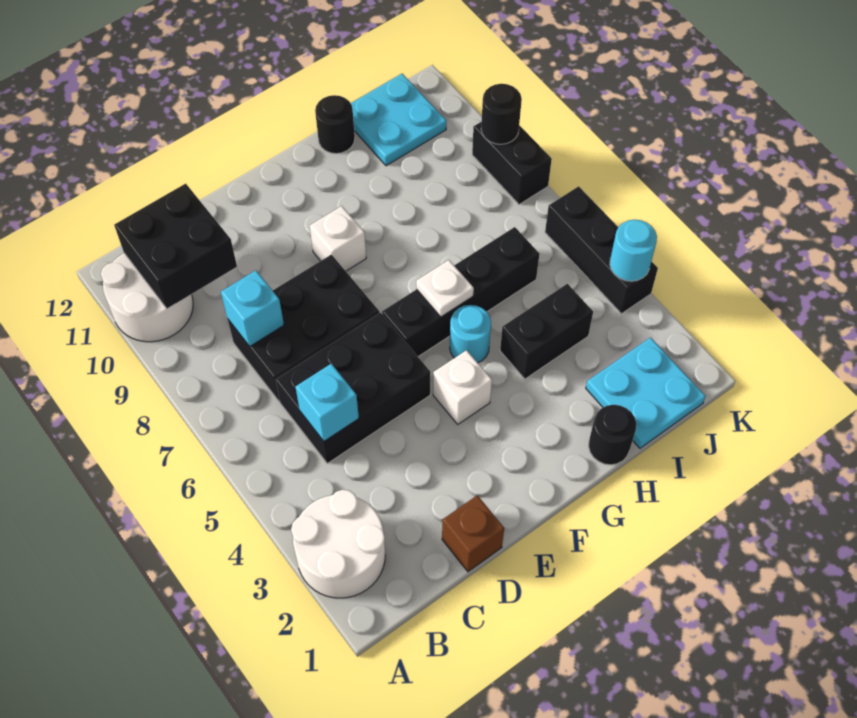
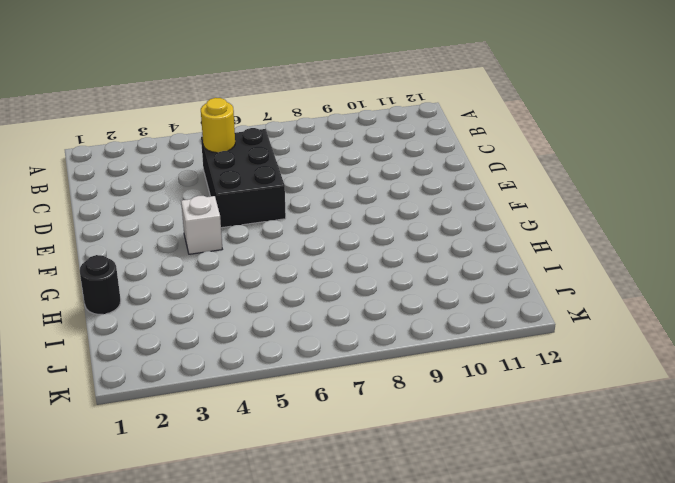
yellow round brick C5 level 2 -> cyan brick C5 level 2
none -> white round brick A2:B3 level 1
none -> white round brick A10:B11 level 1
none -> black brick C7:E8 level 1

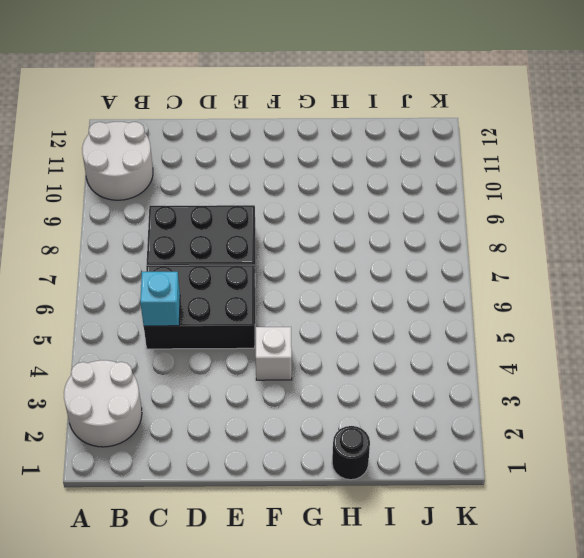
none -> brown brick D1 level 1
none -> black brick F6:I6 level 1
none -> white brick F9 level 1

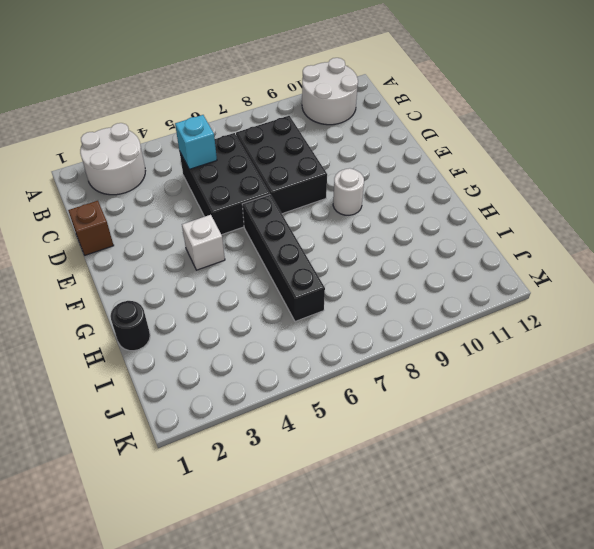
white round brick F9 level 1 -> white brick F9 level 1
none -> cyan round brick G5 level 1
none -> black brick H4:I4 level 1
none -> black round brick H12 level 1

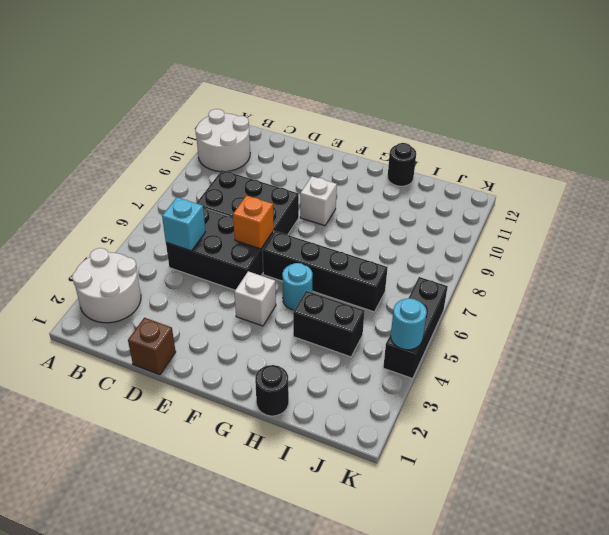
orange brick E6 level 2 -> none
none -> cyan plate I1:J2 level 1
none -> cyan plate I11:J12 level 1
none -> black brick K8:K9 level 1

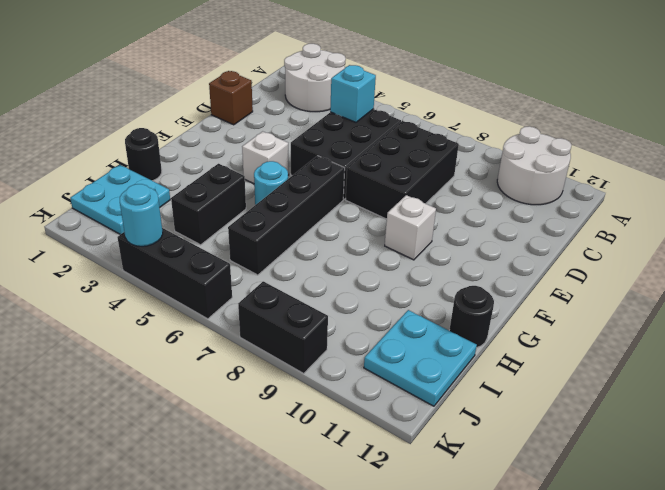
none -> black brick B10:C11 level 2
none -> cyan brick C8 level 2
none -> white plate G6 level 2

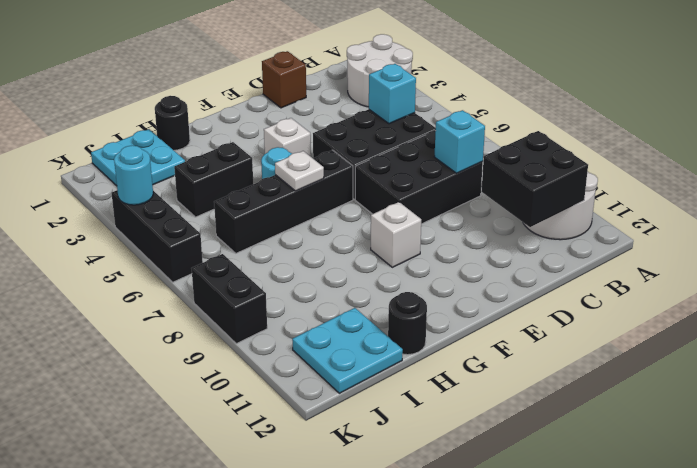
none -> black round brick K9 level 2

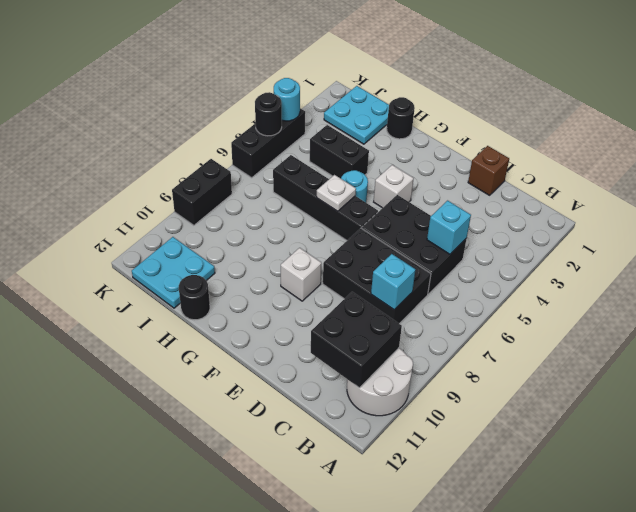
black round brick K5 level 2 -> black round brick K9 level 2
none -> white round brick A2:B3 level 1

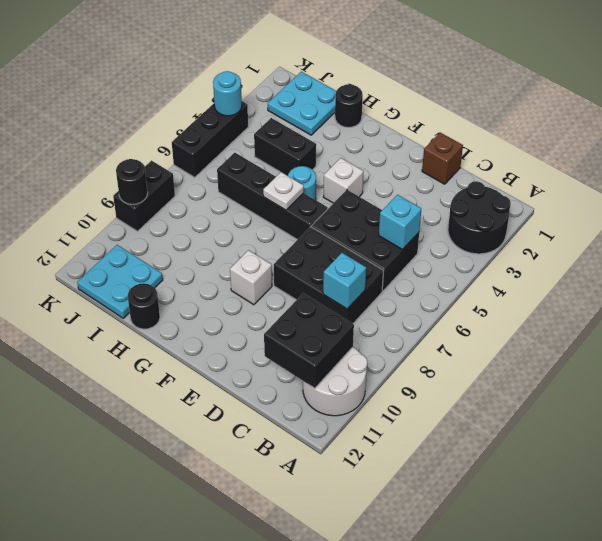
black round brick A2:B3 level 1 -> white round brick A2:B3 level 1

